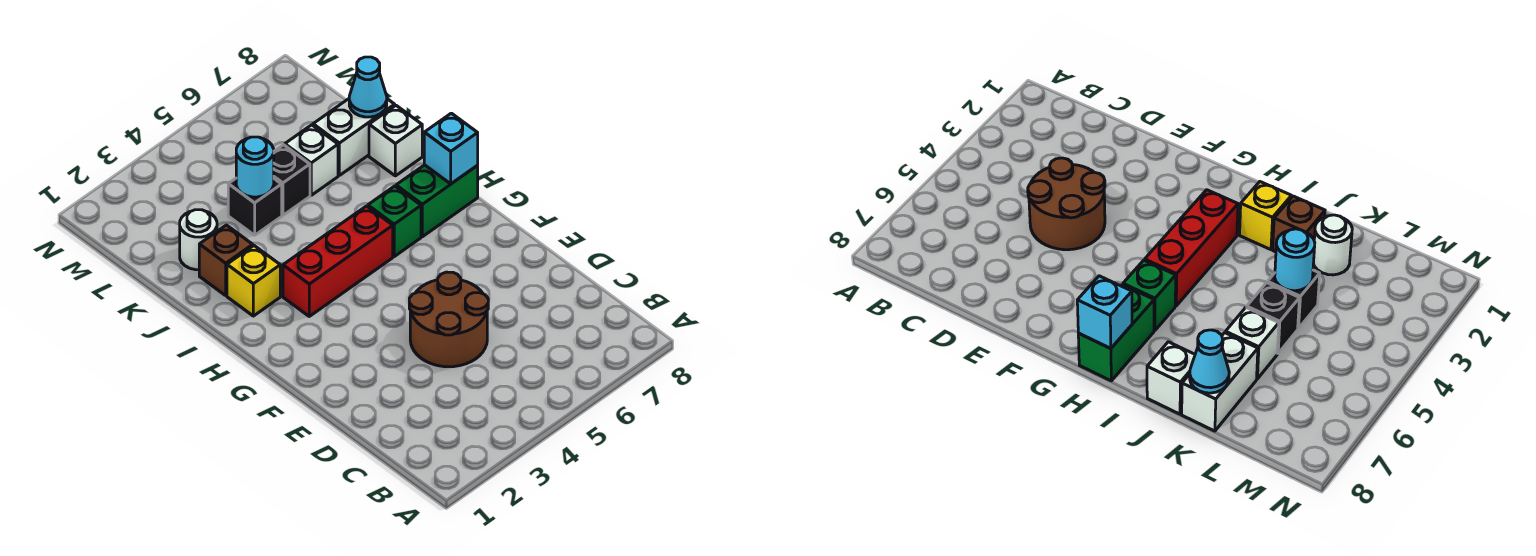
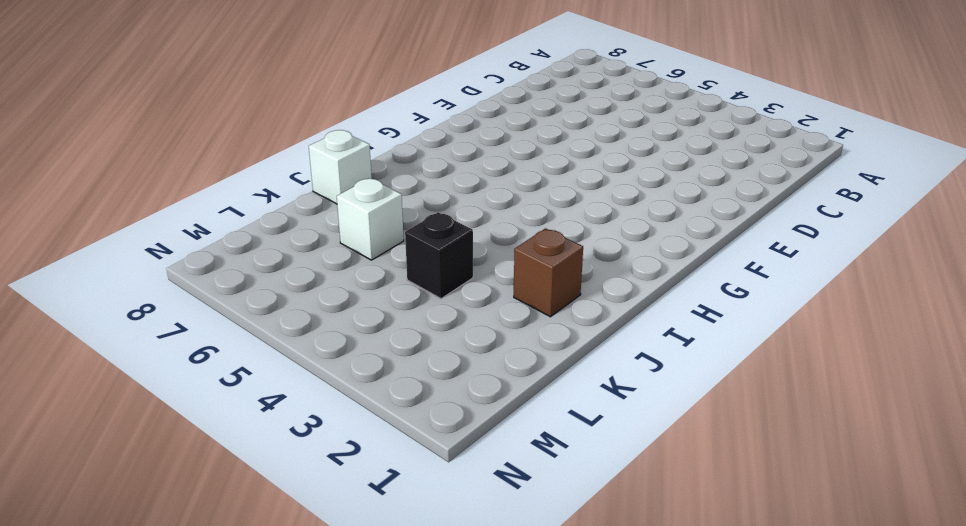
none -> brown round brick D4:E5 level 1
none -> red brick H3:H5 level 1
none -> green brick H6 level 1

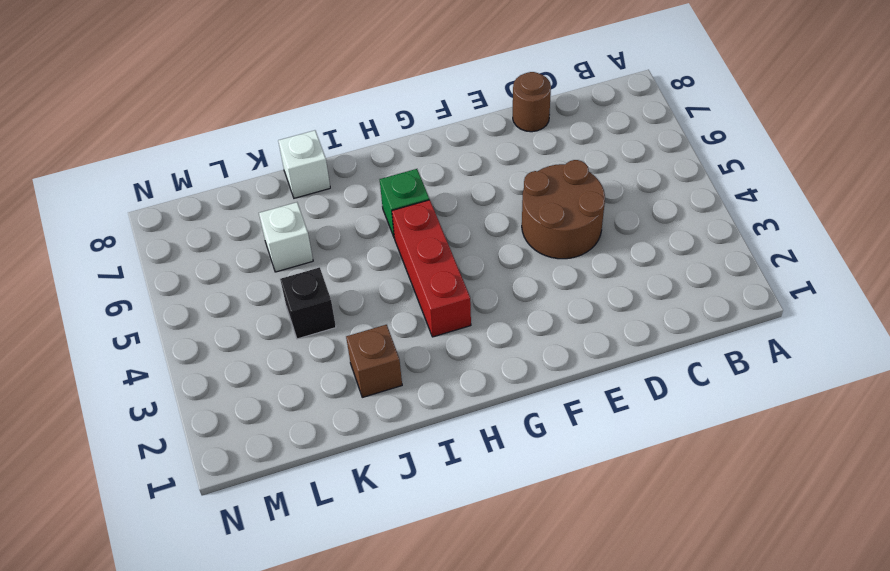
brown round brick D8 level 1 -> none
none -> green brick H7:H8 level 1
none -> yellow brick I2 level 1
none -> white round brick K2 level 1

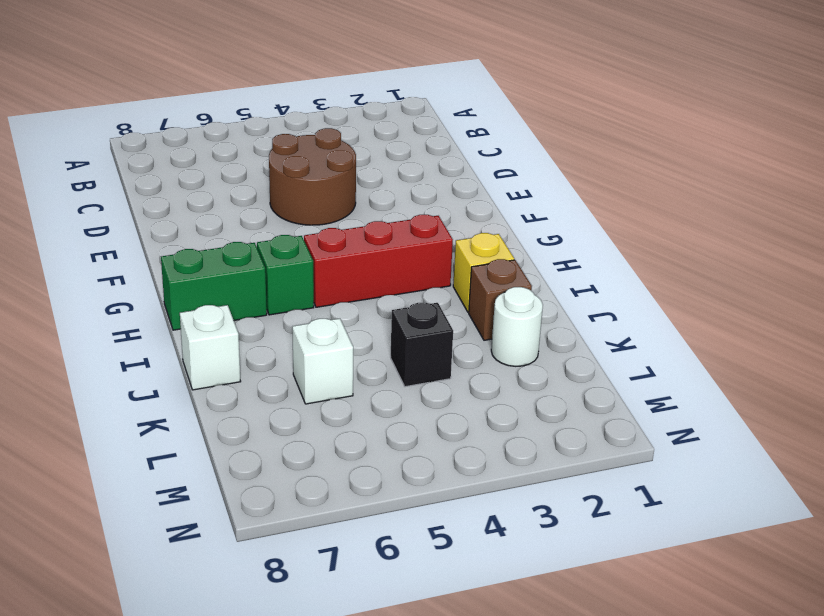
none -> black brick K5 level 1
none -> white brick K7:K8 level 1
none -> cyan brick H8 level 2

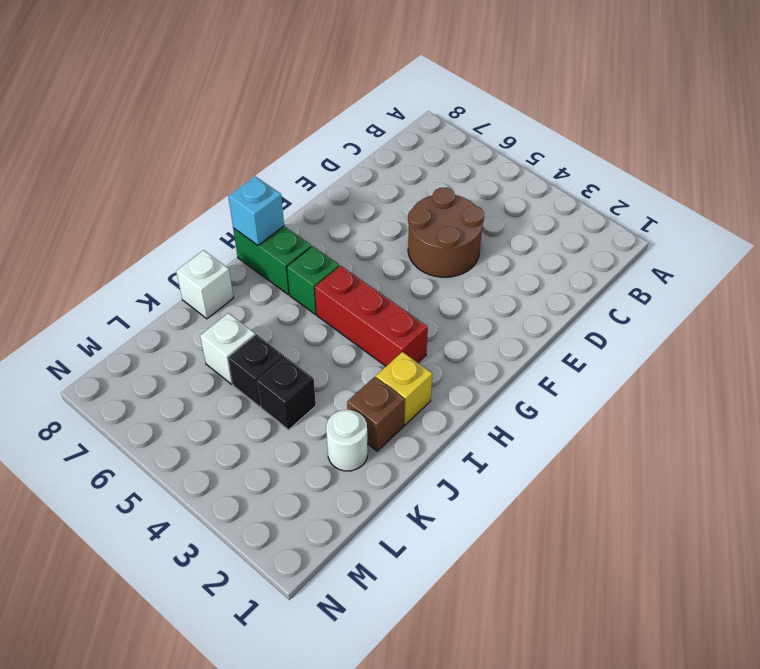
none -> white brick K7:K8 level 1
none -> cyan round brick K4 level 2
none -> cyan cone K8 level 2

